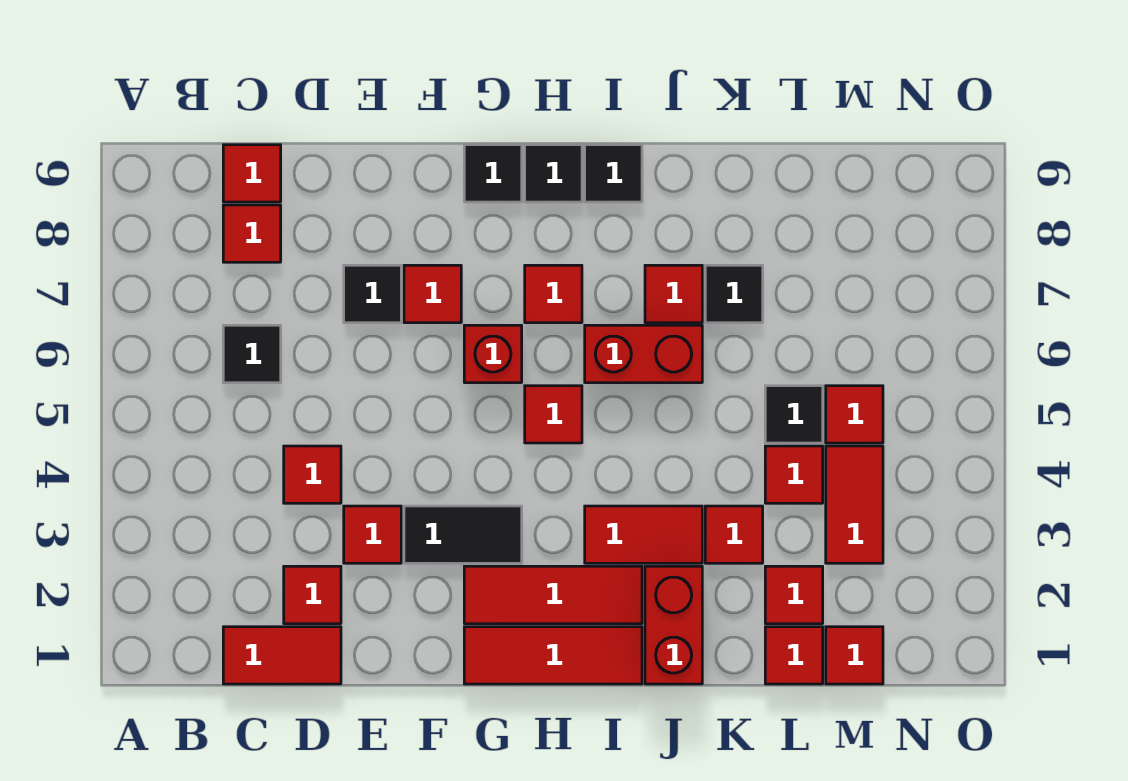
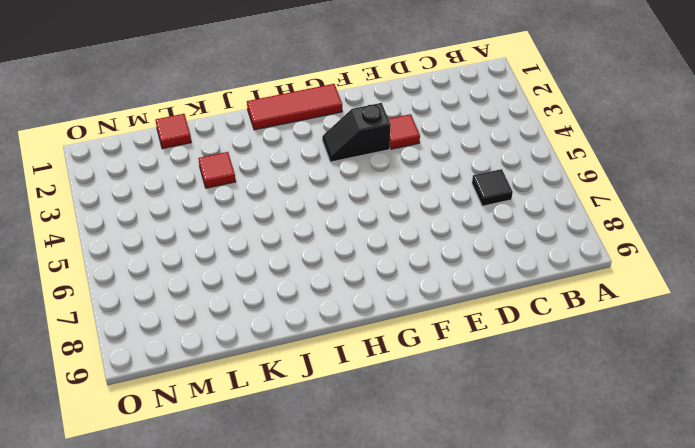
black slope F3:G3 level 1 top F -> black tile F3:G3 level 1
none -> red tile C1:D1 level 1
none -> red tile C8 level 1
none -> red tile C9 level 1
none -> red tile D2 level 1

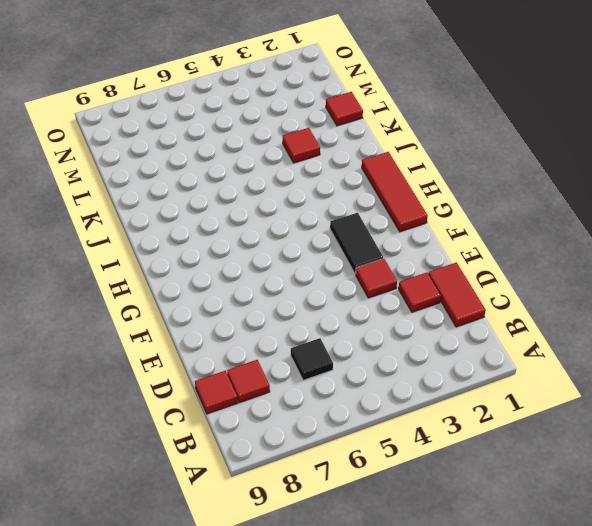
none -> red tile D4 level 1
none -> black tile E7 level 1
none -> red tile F7 level 1
none -> red tile G2:I2 level 1

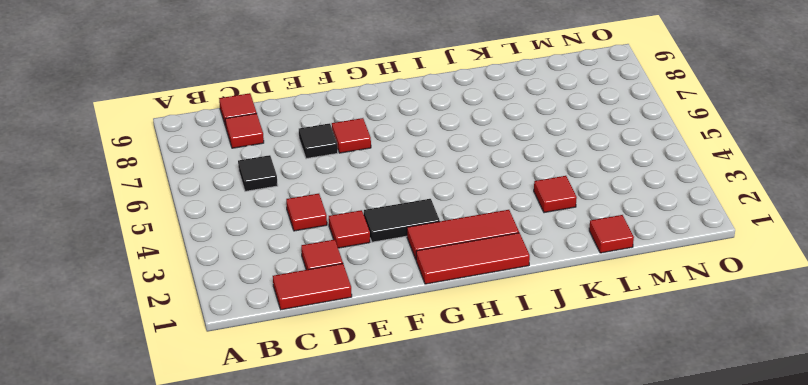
none -> red brick G6 level 1
none -> black tile G9 level 1
none -> red tile H5 level 1
none -> red tile H7 level 1

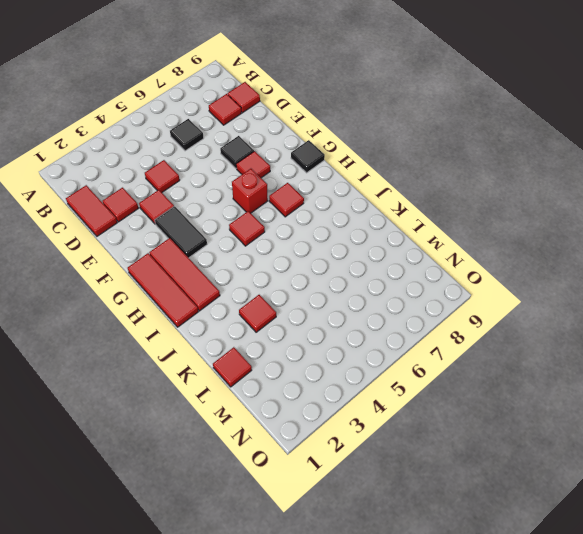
none -> black tile H9 level 1
none -> red tile I3:J3 level 1
none -> red brick I6:J6 level 1
none -> black tile I9 level 1

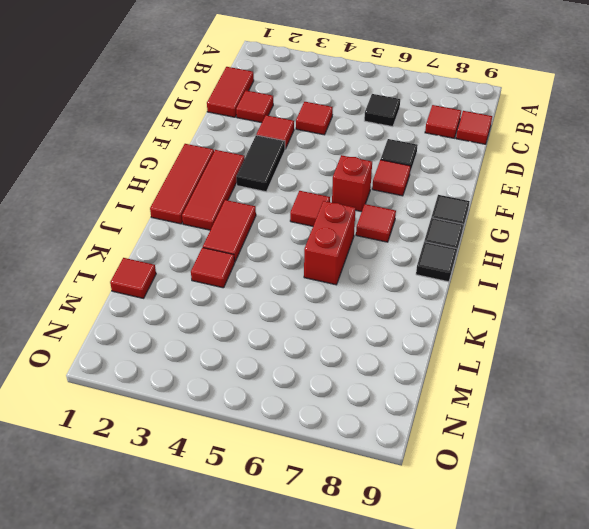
none -> red brick J1:J2 level 1
none -> red tile J7 level 1
none -> black tile K7 level 1
none -> red tile L2 level 1

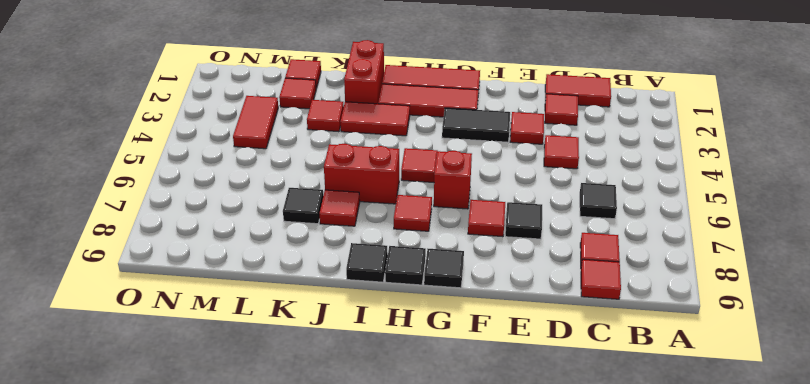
none -> red tile L4 level 1
none -> black tile L5 level 1
none -> red tile M1 level 1
none -> red tile M5 level 1

